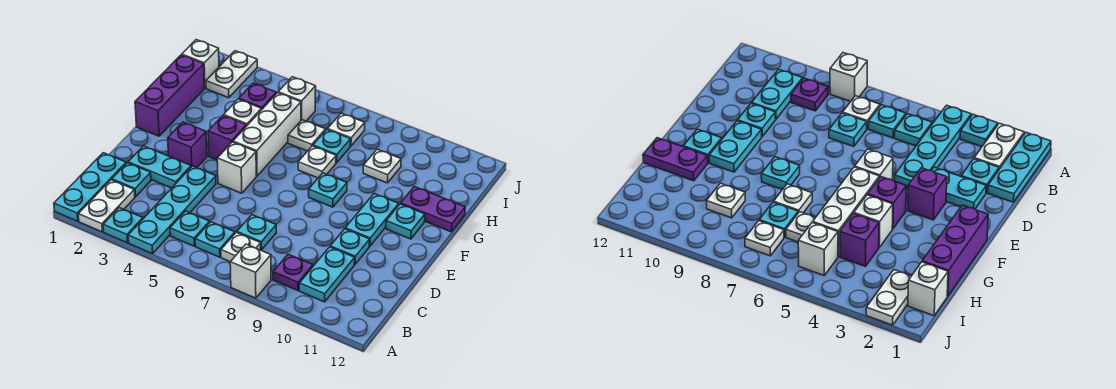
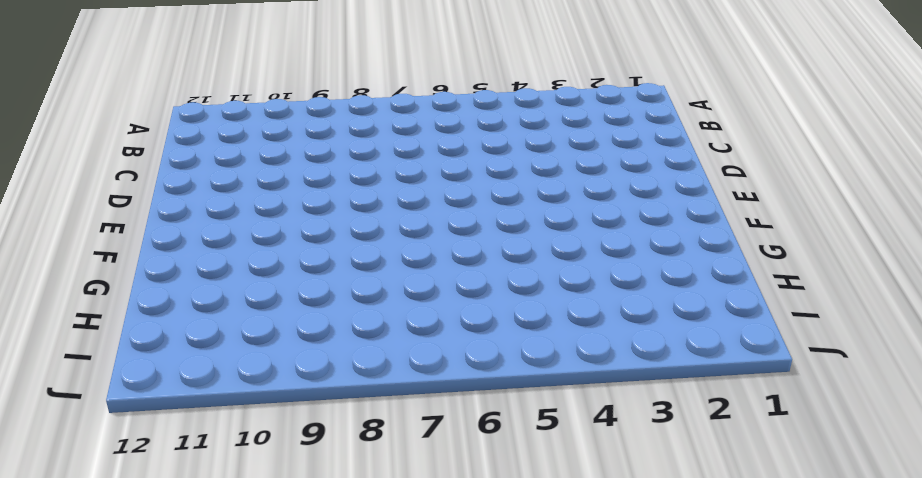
none -> cyan plate A1:C1 level 1
none -> white plate A2:B2 level 1
none -> cyan plate A3 level 1
none -> cyan plate A4:D4 level 1

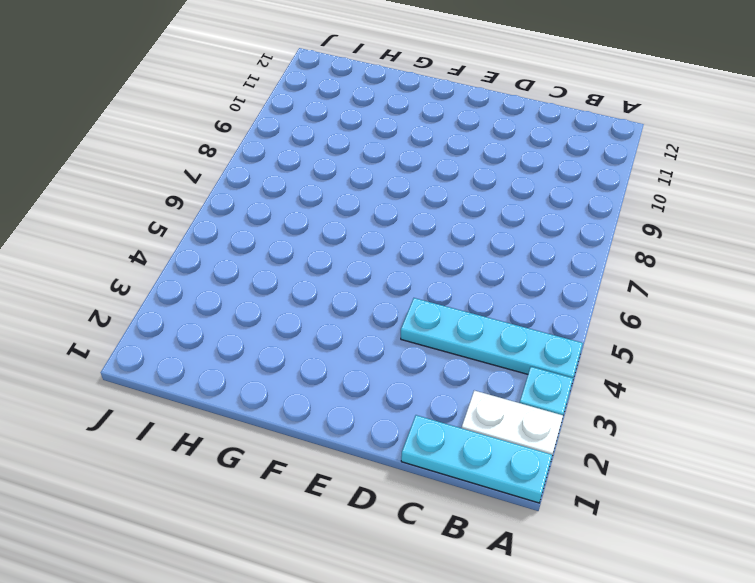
none -> white brick A8 level 1
none -> cyan plate B5 level 1
none -> cyan plate B6 level 1
none -> white plate B7 level 1

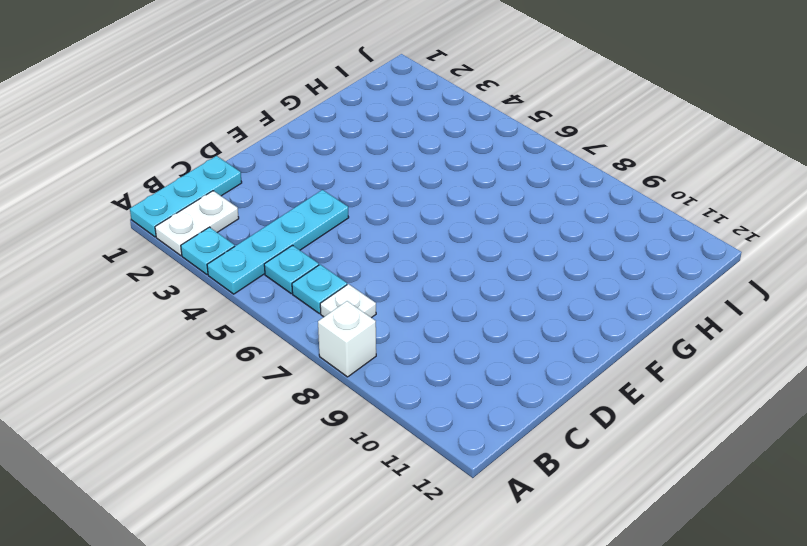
none -> purple plate B9 level 1
none -> cyan plate B10:C10 level 1
none -> cyan plate C2 level 1
none -> cyan plate C7 level 1

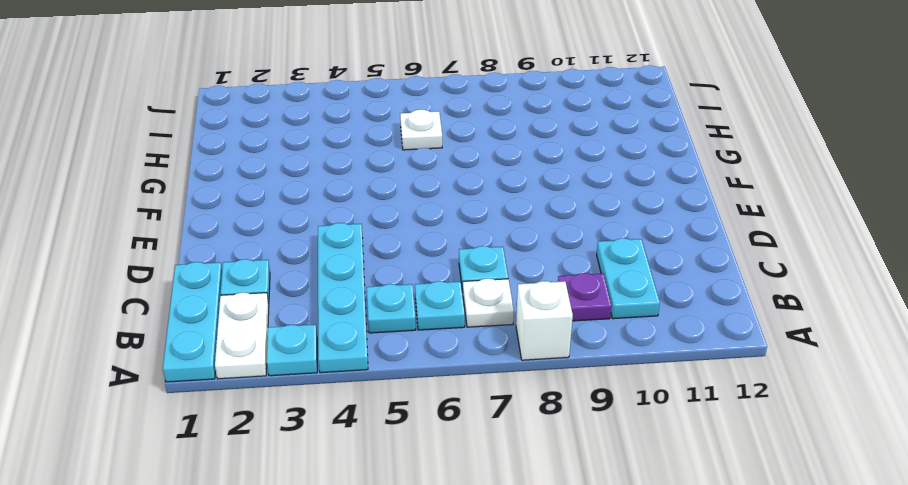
none -> cyan plate D2:D3 level 1
none -> cyan plate D10 level 1
none -> purple brick E3 level 1
none -> white brick E5 level 1

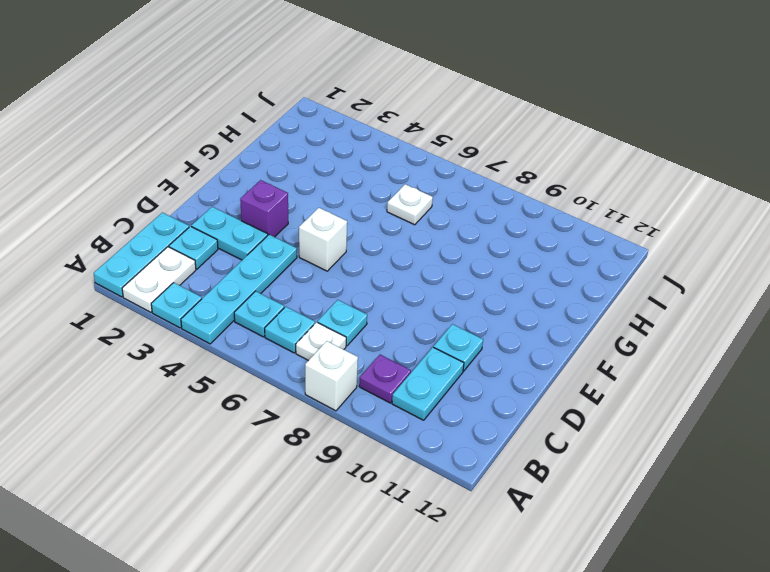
none -> cyan plate E10:F10 level 1
none -> purple brick F1:H1 level 1
none -> purple brick F4 level 1
none -> white brick F5:H5 level 1

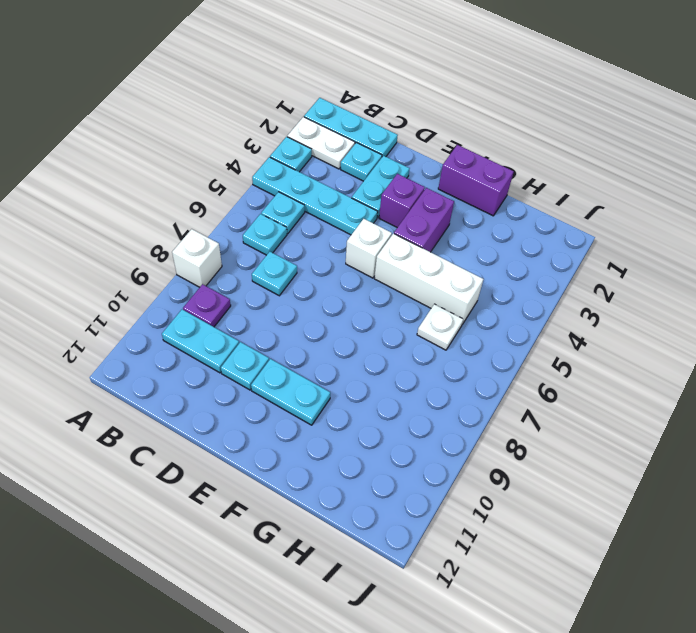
purple brick F1:G1 level 1 -> purple brick F1:H1 level 1
purple brick F3:F4 level 1 -> purple brick F4 level 1
none -> white plate B7 level 1
none -> cyan plate F8 level 1
none -> cyan plate F11 level 1
none -> white brick G4 level 1

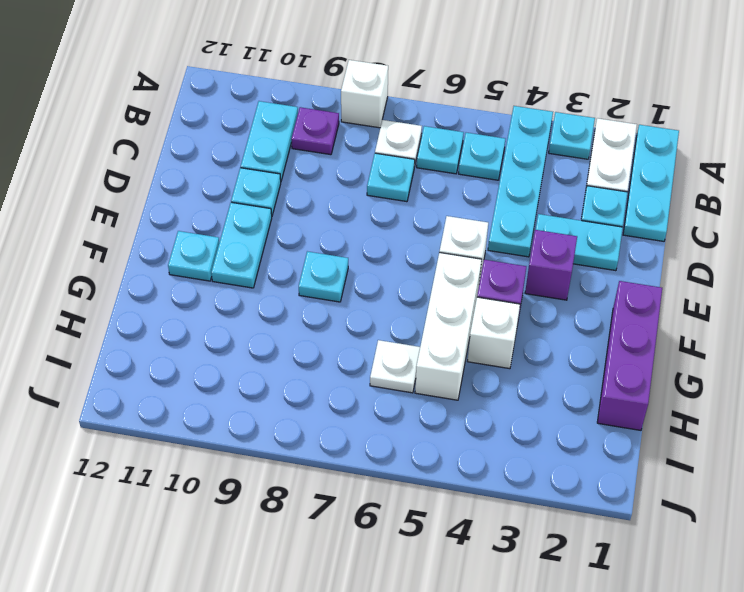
none -> white plate G7 level 1
none -> purple plate G11:G12 level 1
none -> purple brick H4 level 1
none -> cyan plate H7 level 1

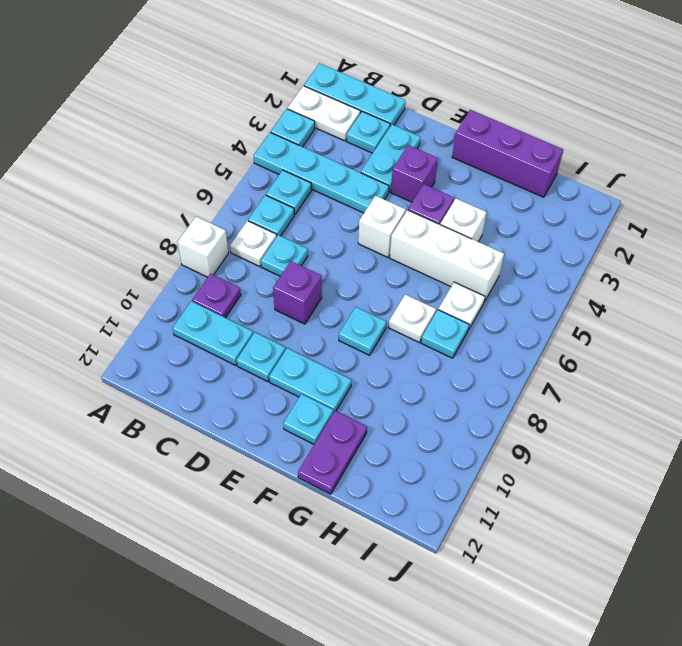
purple brick D8 level 1 -> purple brick H4 level 1
none -> white plate H9 level 1
none -> white brick I1 level 1
none -> white plate I2:J2 level 1
none -> white brick I5 level 1

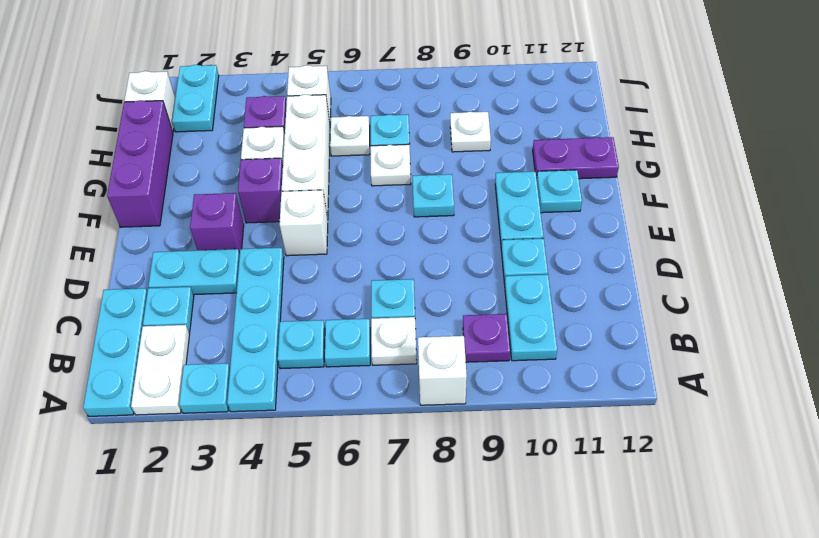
cyan plate I2:J2 level 1 -> white plate I2:J2 level 1
none -> white plate I7 level 1

